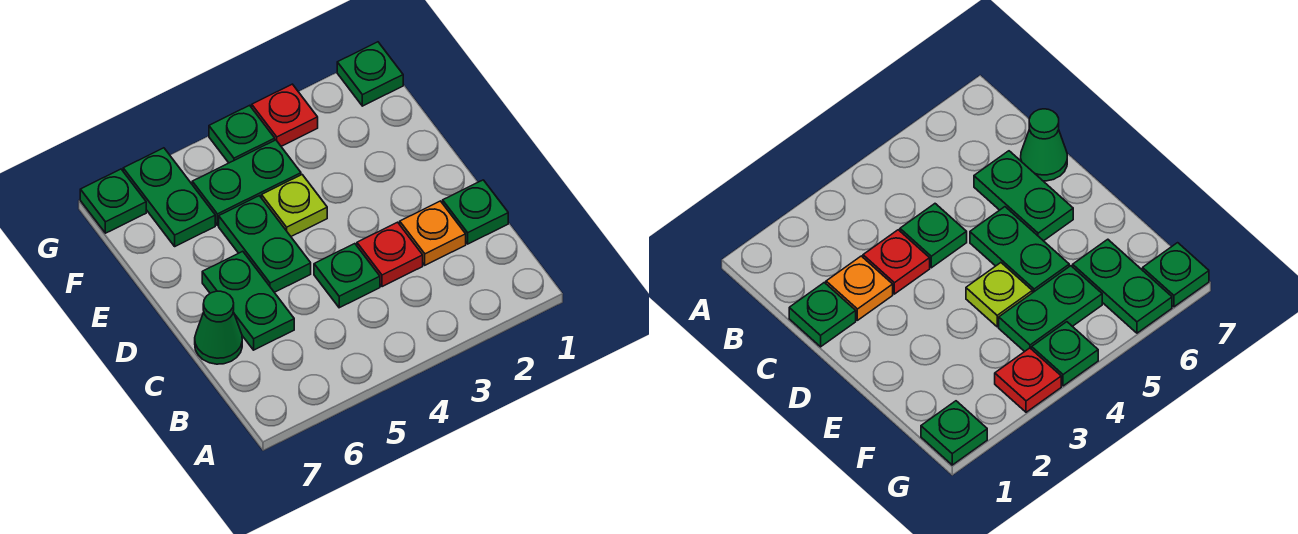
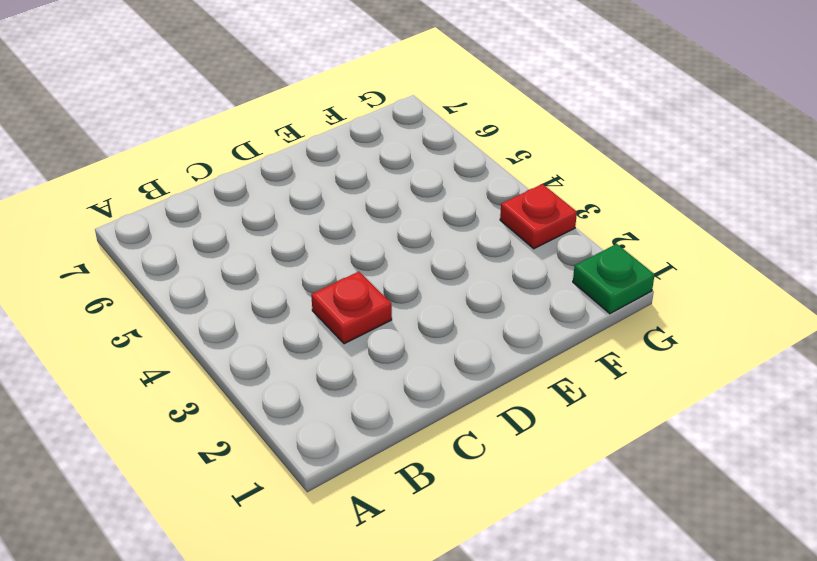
none -> green plate C1 level 1
none -> orange plate C2 level 1
none -> green plate C4 level 1

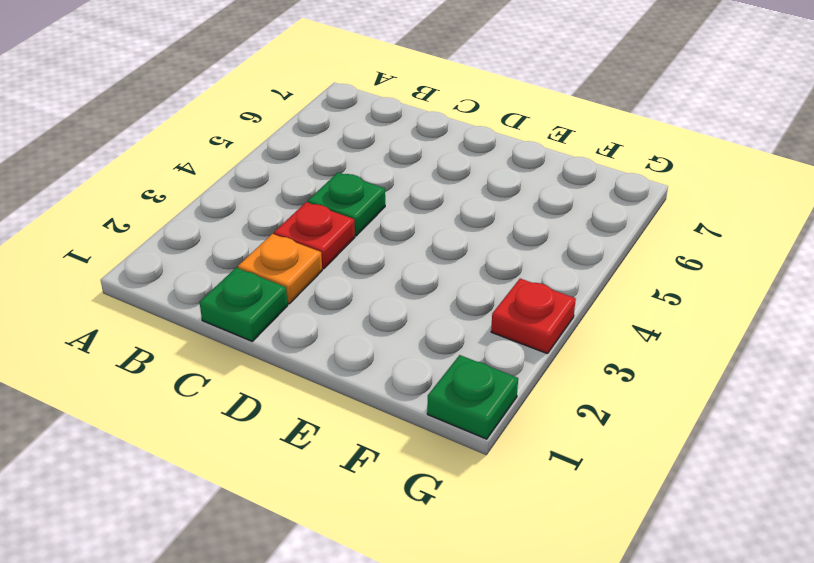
none -> green plate C6:D6 level 1
none -> green cone C7 level 1
none -> green plate D5:E5 level 1

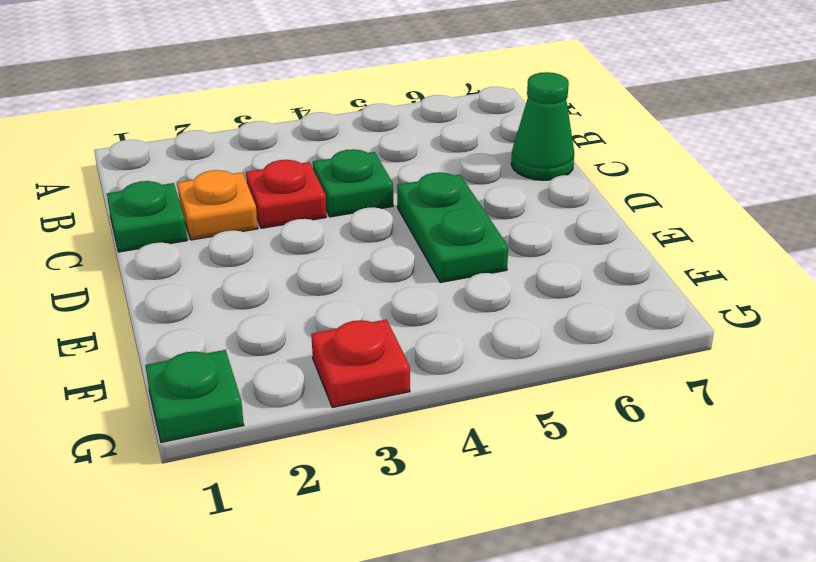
none -> green plate C6:D6 level 1
none -> lime plate E4 level 1
none -> green plate F4:F5 level 1

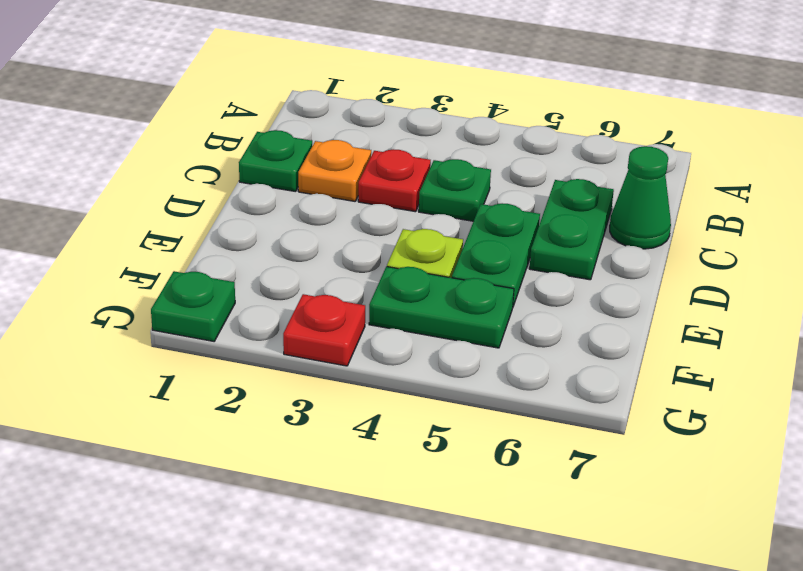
none -> green plate F6:G6 level 1
none -> green plate G4 level 1
none -> green plate G7 level 1

